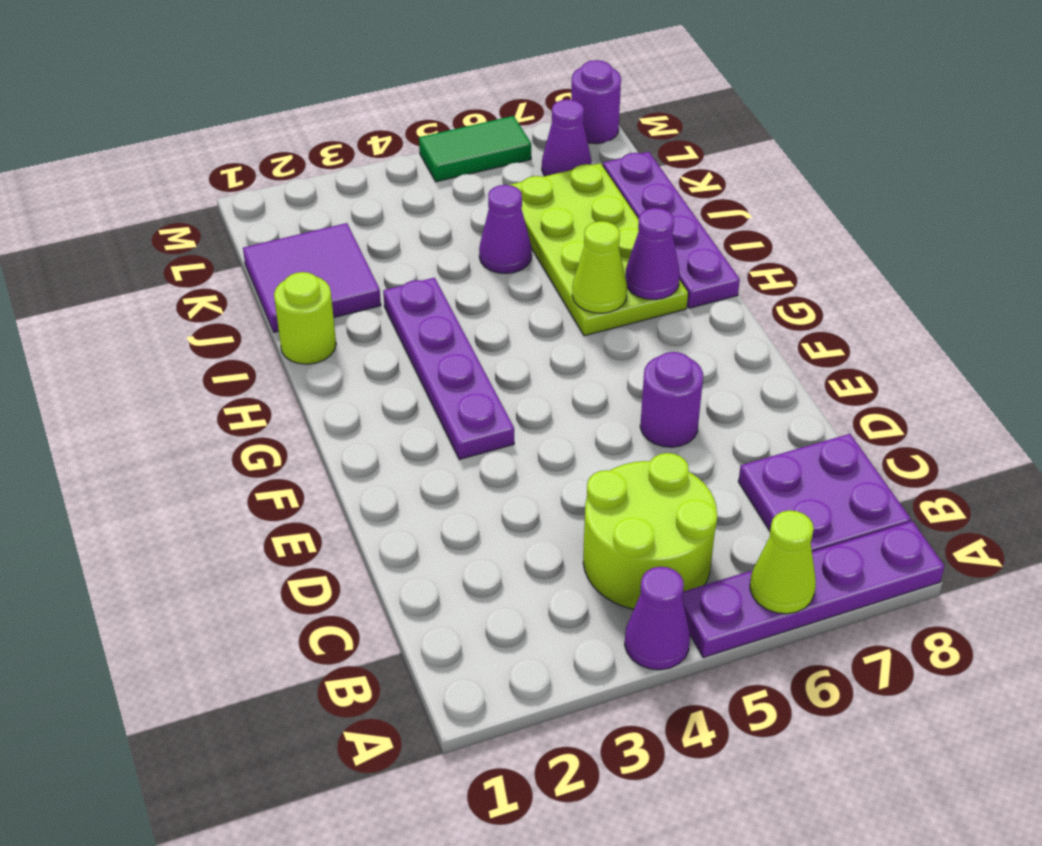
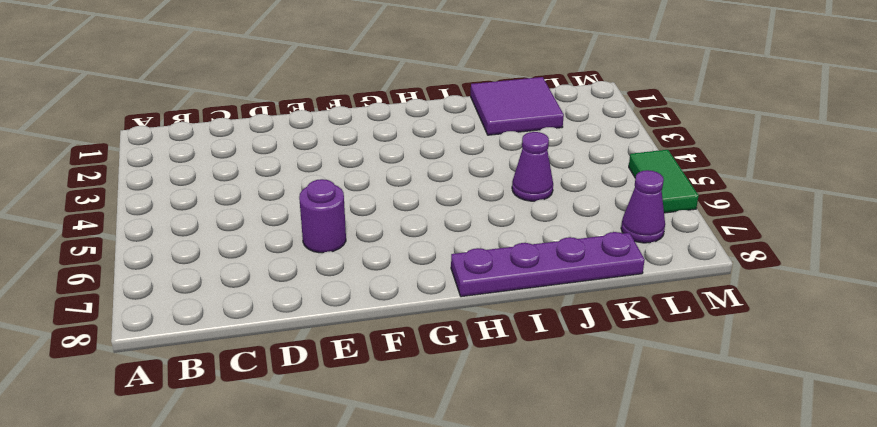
none -> purple cone A4 level 1
none -> purple plate A5:A8 level 1
none -> lime round brick B4:C5 level 1

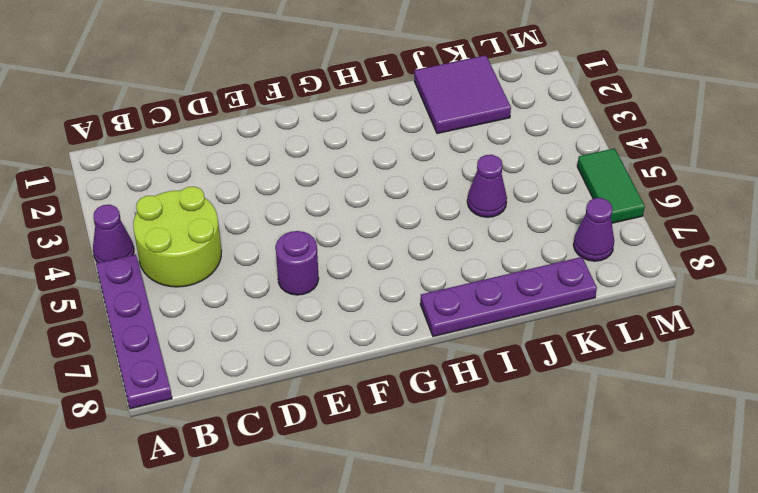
none -> purple plate B7:C8 level 1
none -> purple plate F3:I3 level 1
none -> lime plate H6:K7 level 1

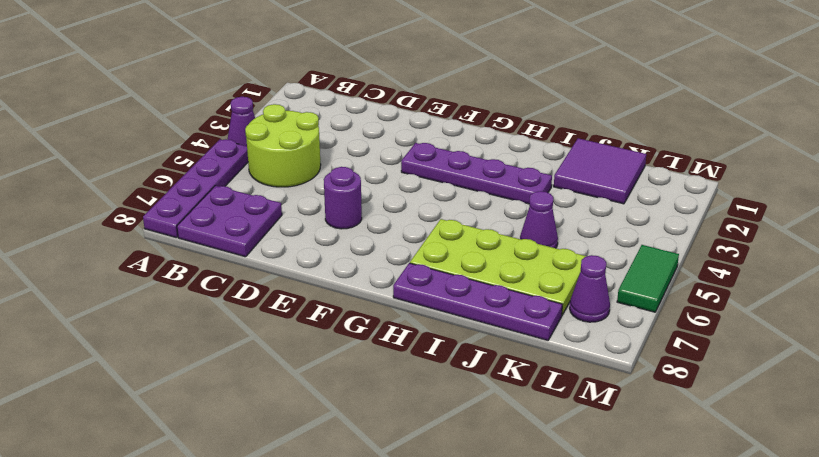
none -> lime round brick I1 level 1
none -> purple round brick M8 level 1
none -> lime cone A6 level 2

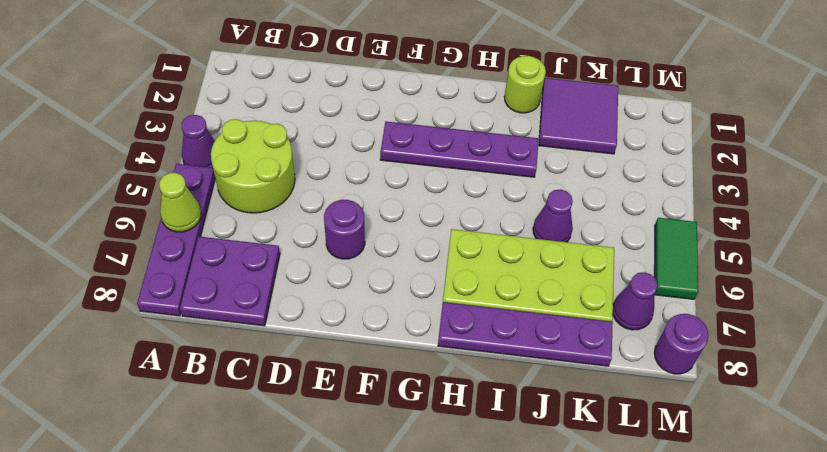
none -> lime cone H6 level 2
none -> purple cone H7 level 2

